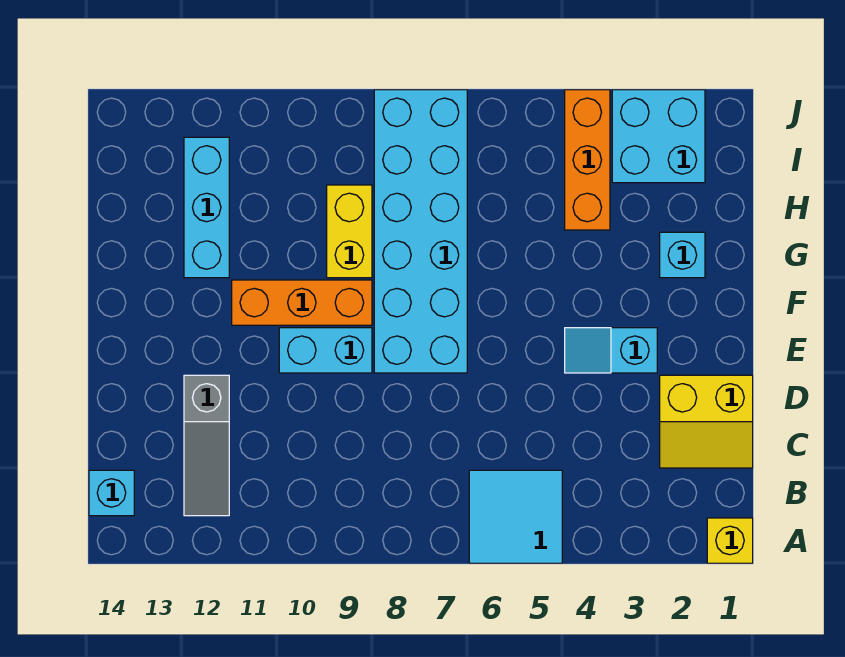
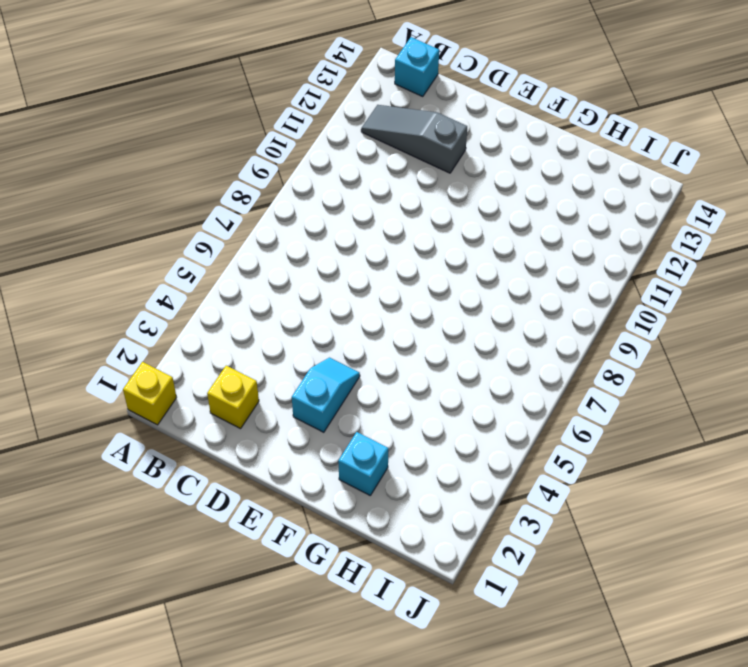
yellow brick C2 level 1 -> yellow slope C1:D2 level 1 top D
none -> cyan tile A5:B6 level 1
none -> cyan brick E7:J8 level 1
none -> cyan brick E9:E10 level 1

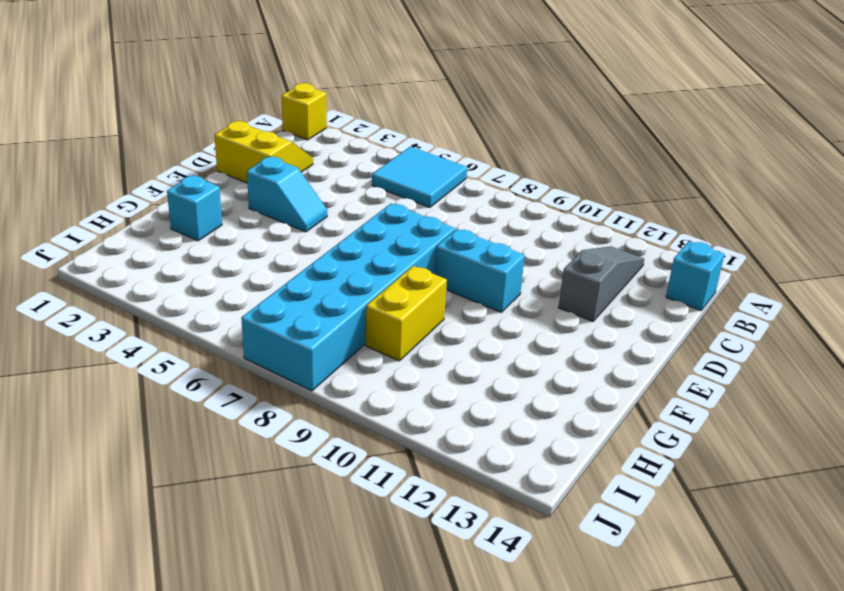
none -> orange brick F9:F11 level 1
none -> cyan brick G12:I12 level 1
none -> orange brick H4:J4 level 1

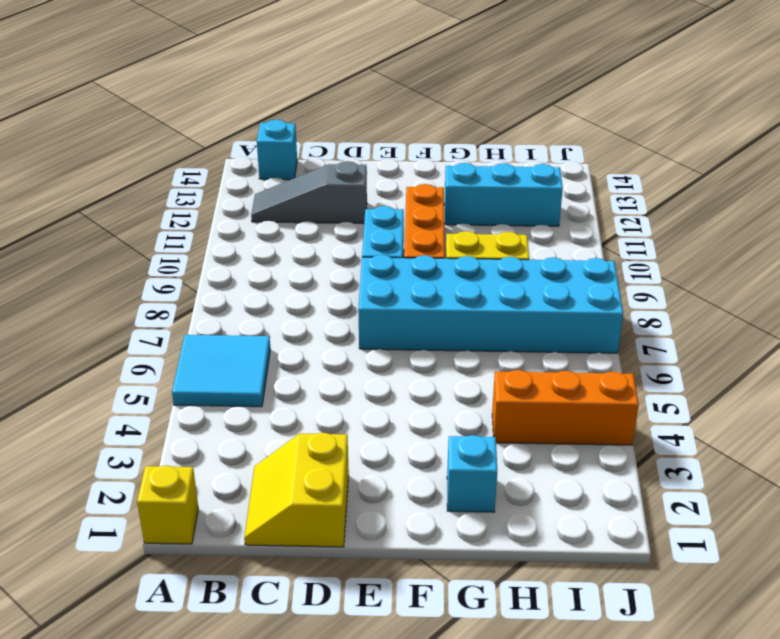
none -> cyan slope E3:E4 level 1 top 3
none -> cyan brick I2:J3 level 1

